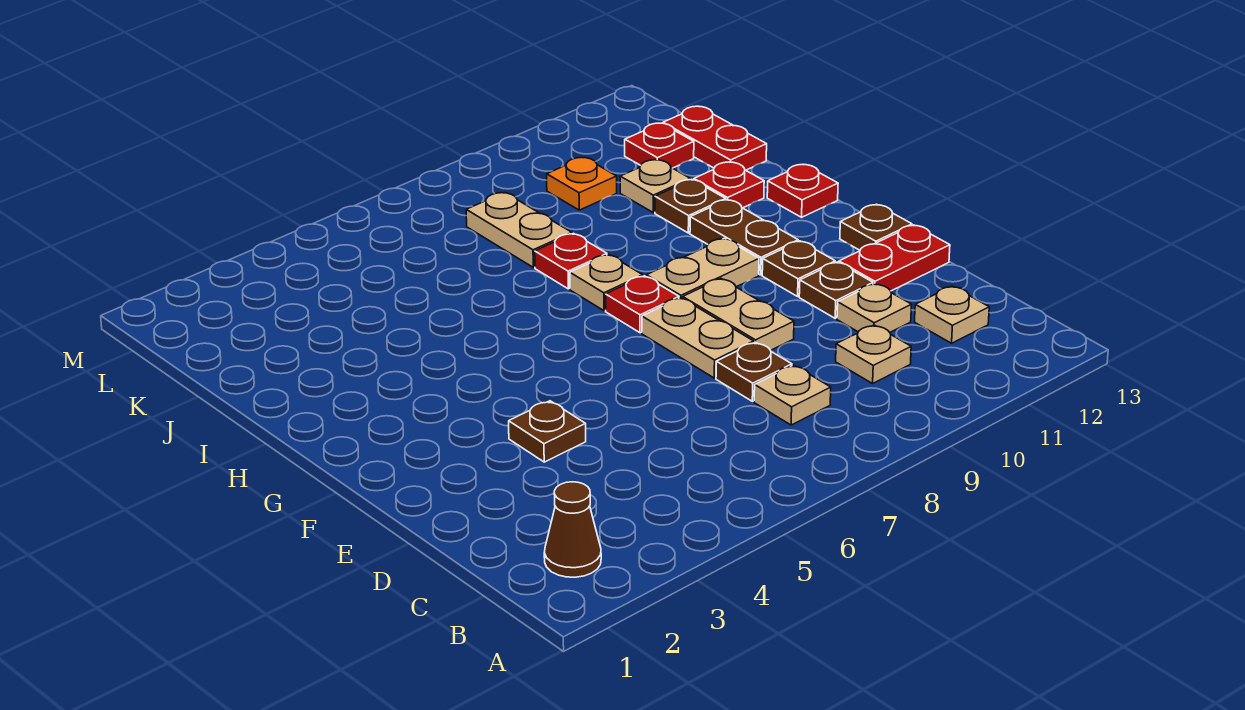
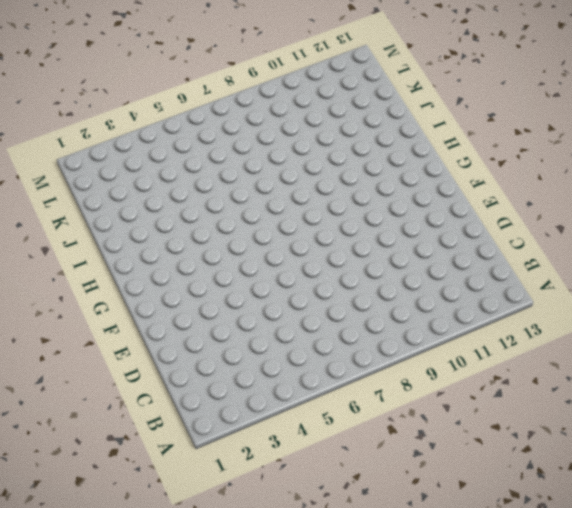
none -> brown cone B2 level 1
none -> tan plate C8 level 1
none -> tan plate C10 level 1

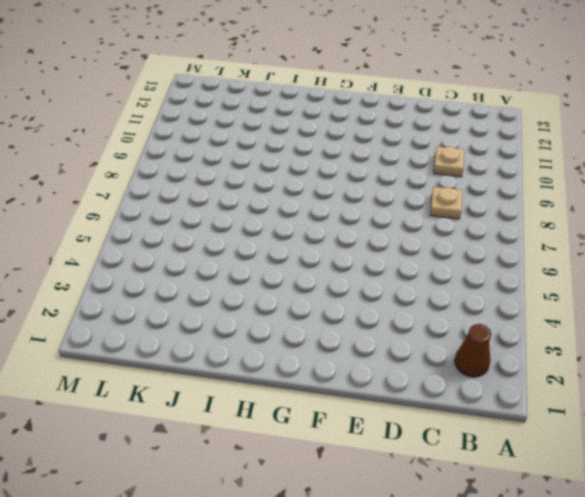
none -> tan plate C12 level 1
none -> brown plate D8 level 1
none -> tan plate D11 level 1

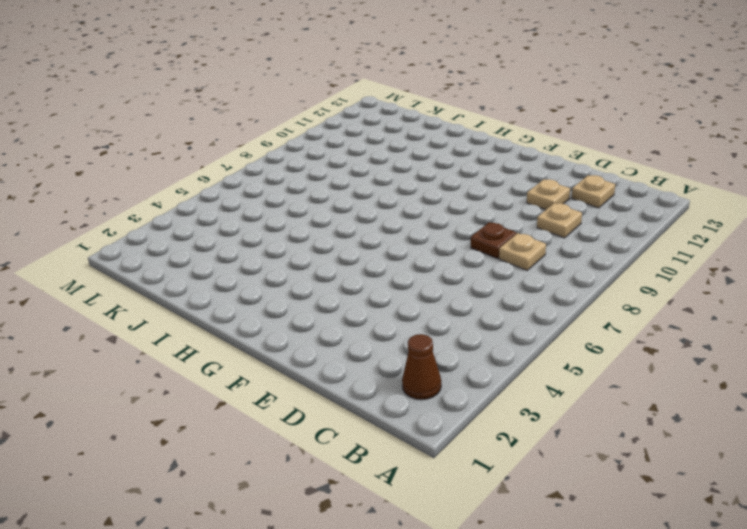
none -> brown plate E4 level 1
none -> tan plate E8:F8 level 1
none -> tan plate E9:F9 level 1

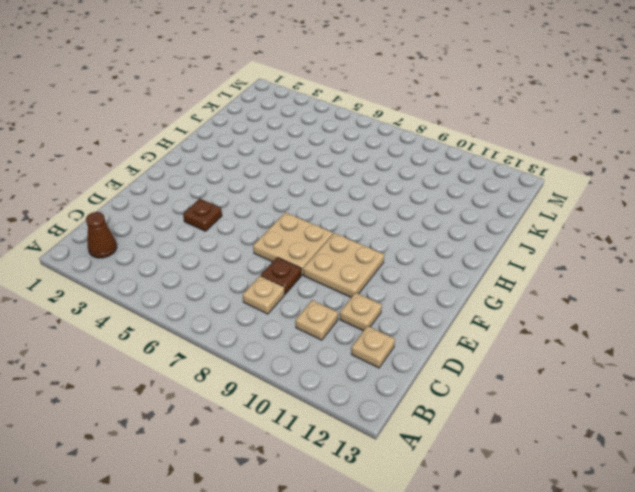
tan plate E7:F8 level 1 -> tan plate E8:F8 level 1
tan plate E9:F10 level 1 -> tan plate E9:F9 level 1
none -> brown plate E11 level 1
none -> red plate E12:E13 level 1
none -> brown plate F11 level 1

